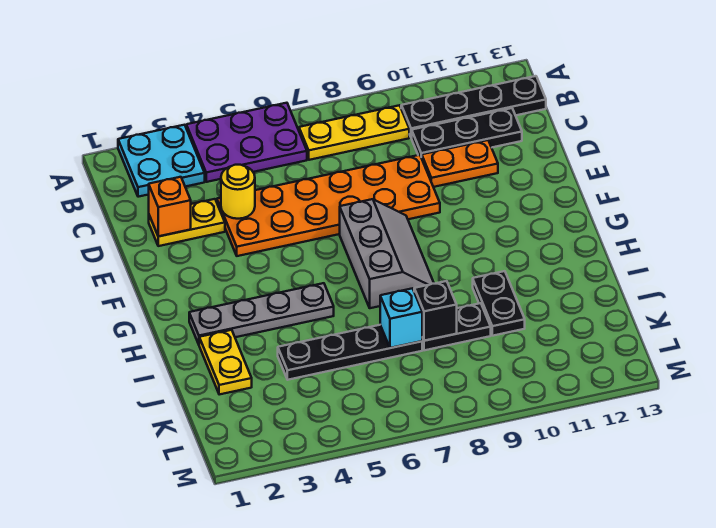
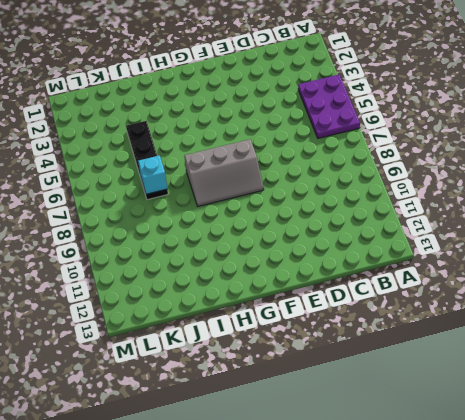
none -> cyan plate A2:B3 level 1
none -> yellow plate B7:B9 level 1
none -> black plate B10:B13 level 1

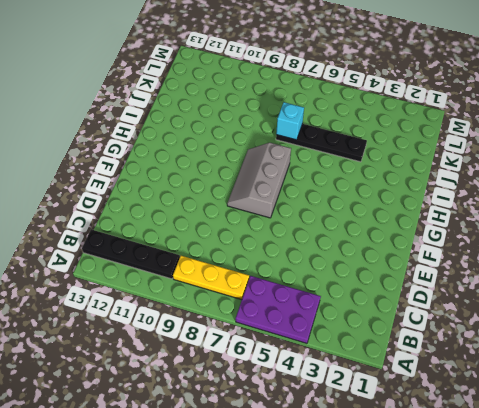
none -> cyan plate A2:B3 level 1
none -> black plate C10:C12 level 1
none -> yellow plate D2:D3 level 1

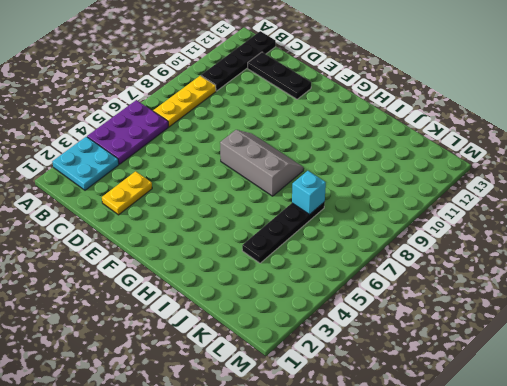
black plate C12:E12 level 1 -> black plate C10:C12 level 1
none -> orange plate D4:E9 level 1
none -> orange plate D10:D11 level 1
none -> grey plate H2:H5 level 1

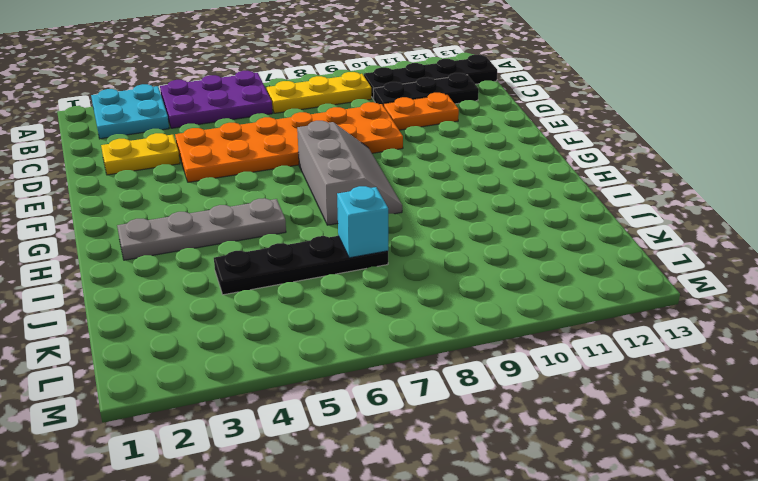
none -> yellow plate I2:J2 level 1
none -> black plate I10:J10 level 1
none -> black plate J8:J9 level 1

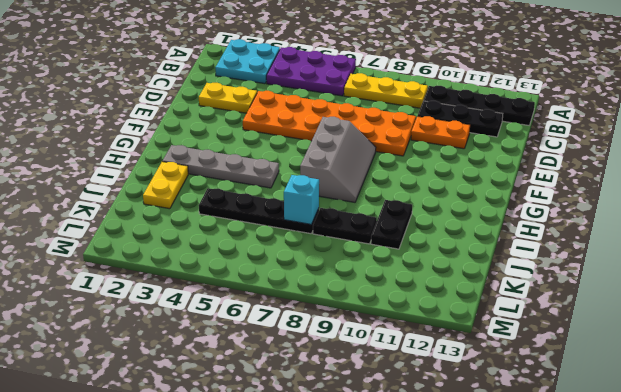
none -> orange brick D2 level 2
none -> yellow round brick D4 level 2
none -> black brick J8 level 2

